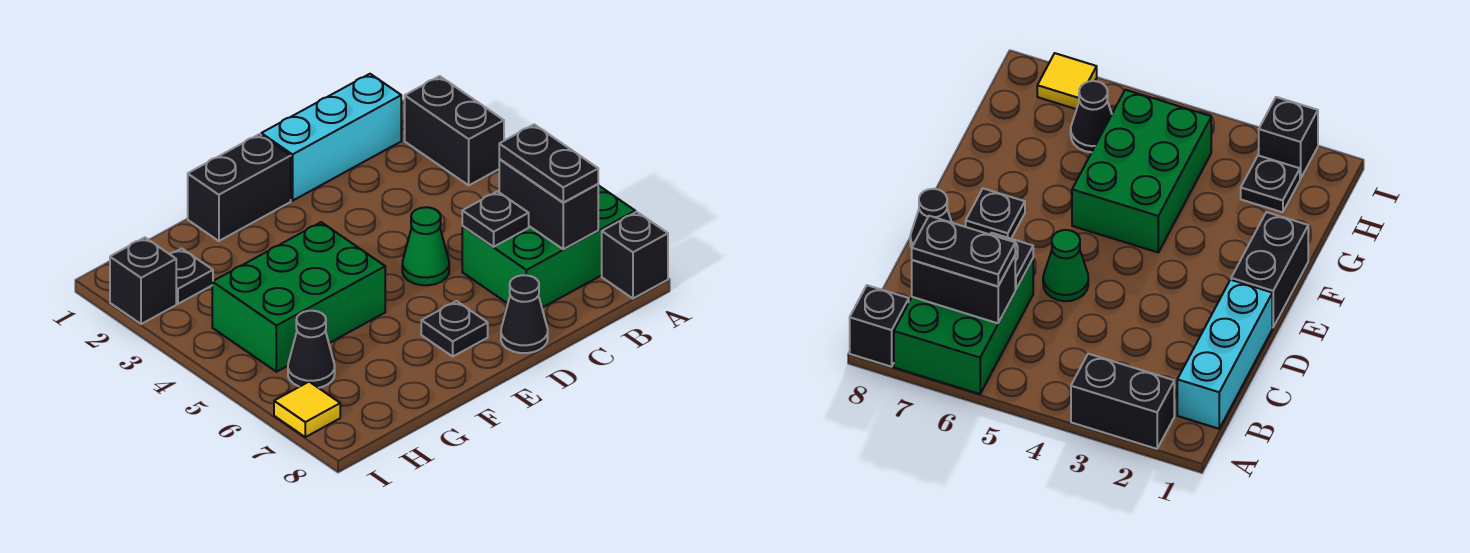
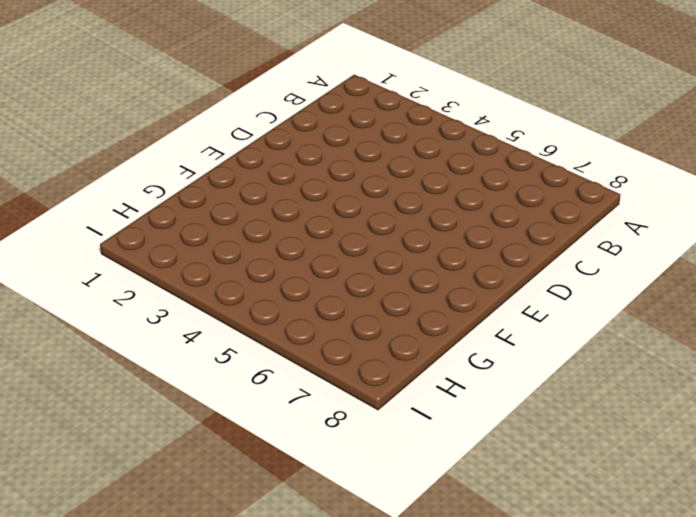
none -> black brick A2:A3 level 1
none -> green brick A6:C7 level 1
none -> black brick A8 level 1

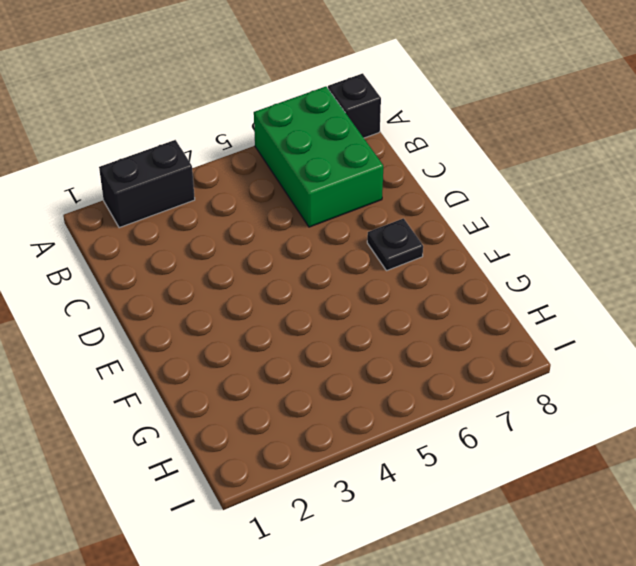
none -> cyan brick B1:D1 level 1
none -> green cone D5 level 1
none -> black cone D8 level 1

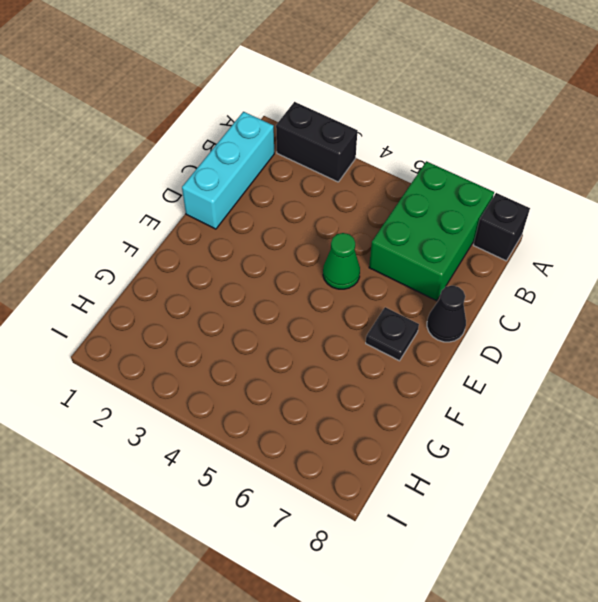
none -> black brick E1:F1 level 1
none -> green brick F4:H5 level 1
none -> black plate H2 level 1

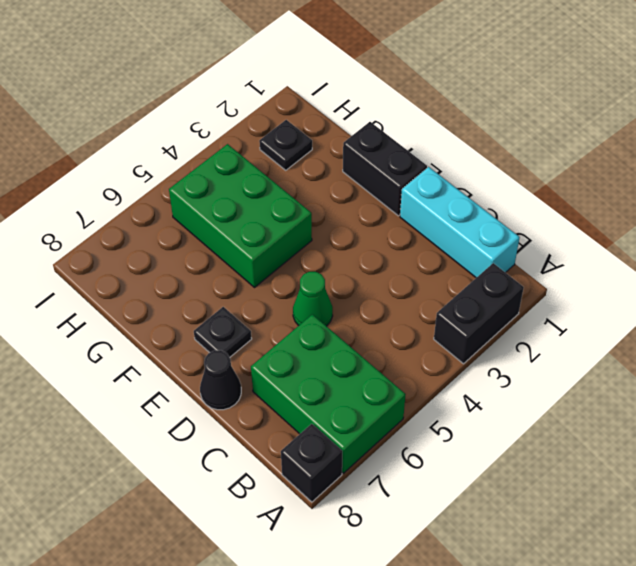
none -> black cone H6 level 1
none -> black brick I2 level 1
none -> yellow tile I7 level 1

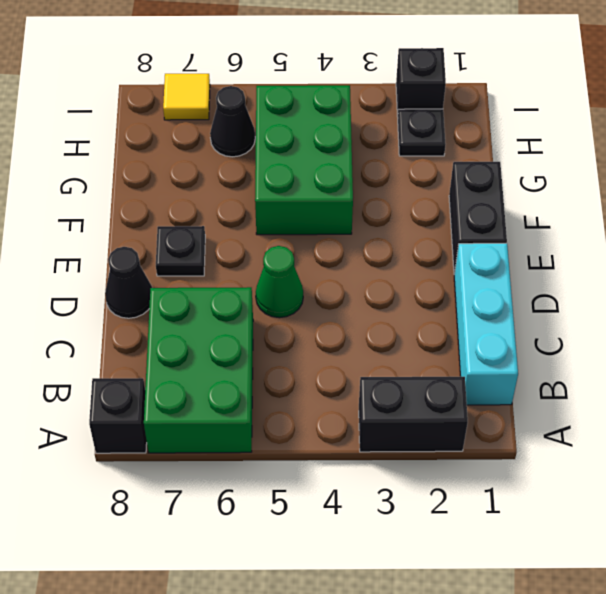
none -> black brick B6:B7 level 2
none -> black plate C6 level 2
none -> black plate B6:B7 level 3

